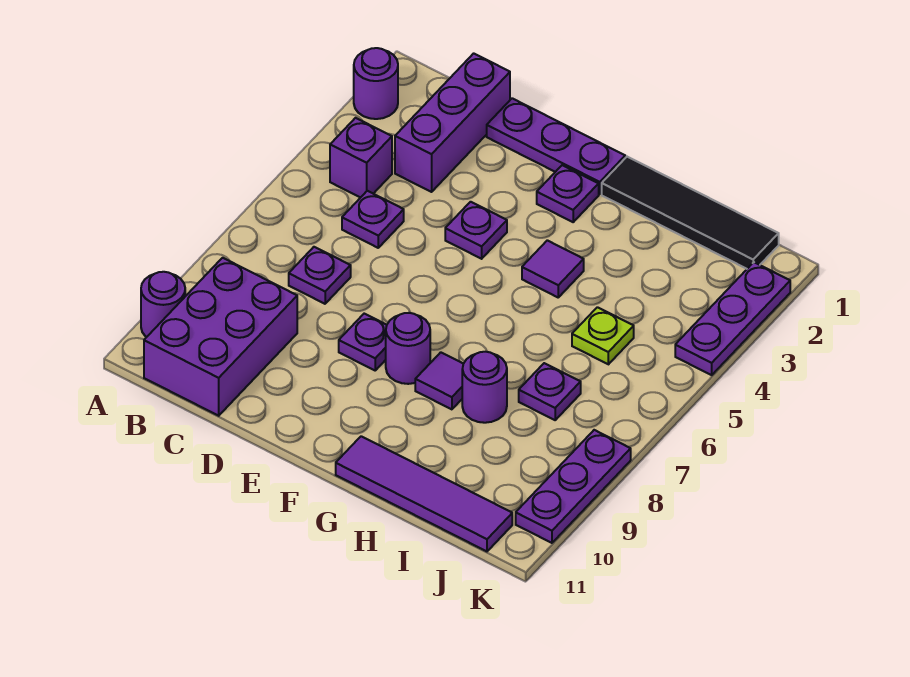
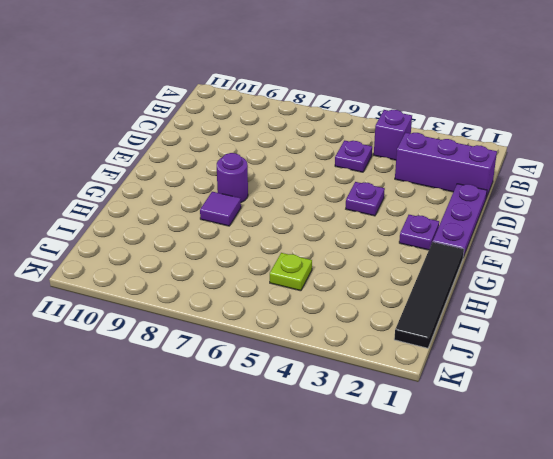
none -> purple round brick A2 level 1
none -> purple round brick A10 level 1
none -> purple brick B9:C11 level 1

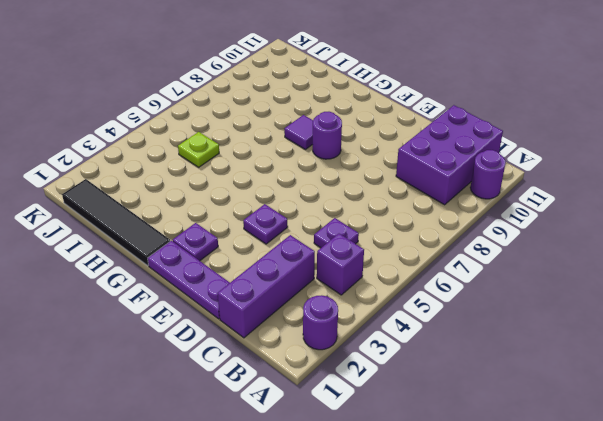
none -> purple plate C7 level 1
none -> purple plate E8 level 1
none -> purple tile G4 level 1

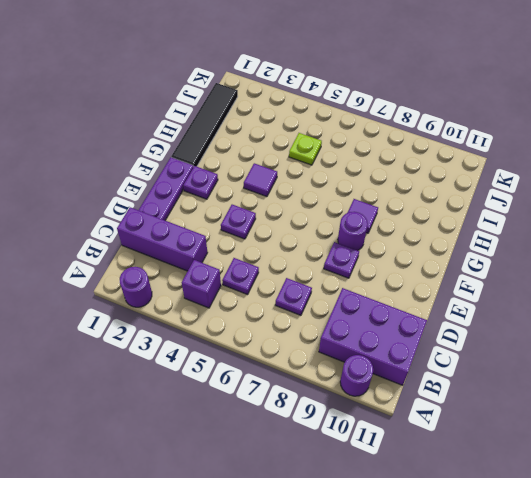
none -> purple tile G11:J11 level 1
none -> purple round brick H8 level 1
none -> purple plate I7 level 1

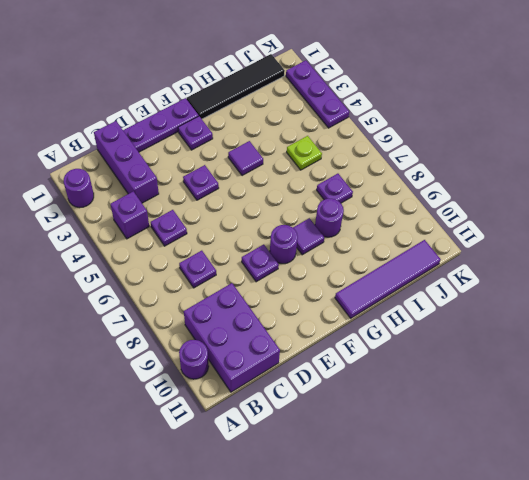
none -> purple plate K8:K10 level 1

